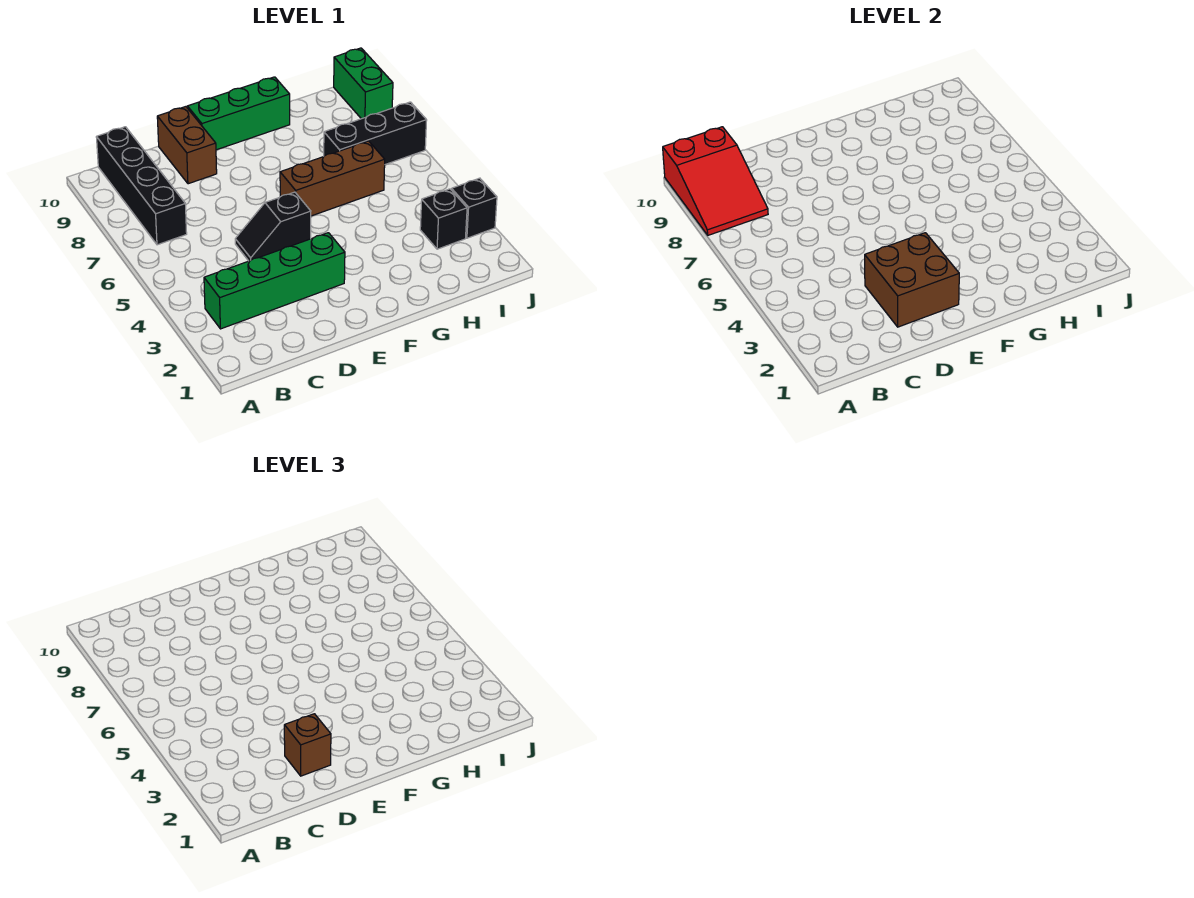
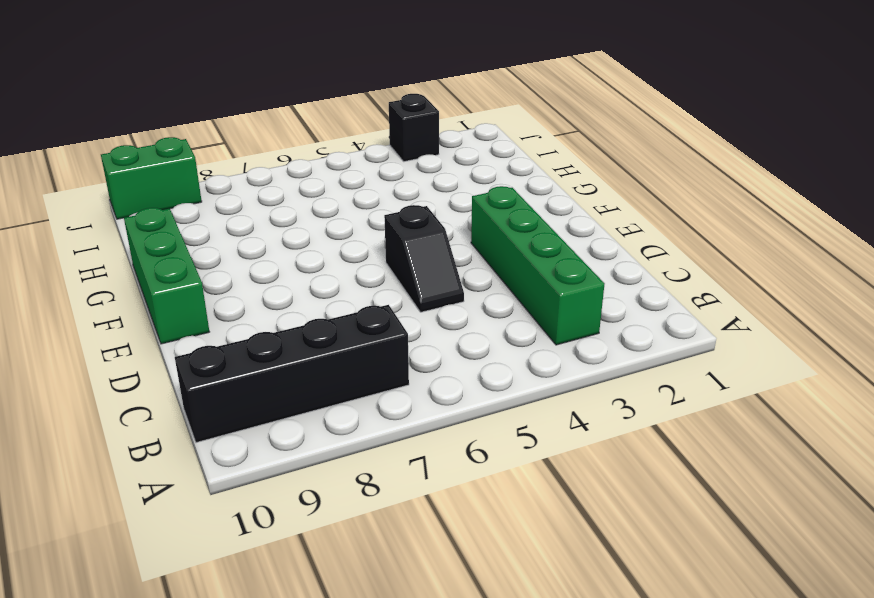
none -> brown brick D9:D10 level 1
none -> brown brick F6:H6 level 1
none -> black brick H7:J7 level 1

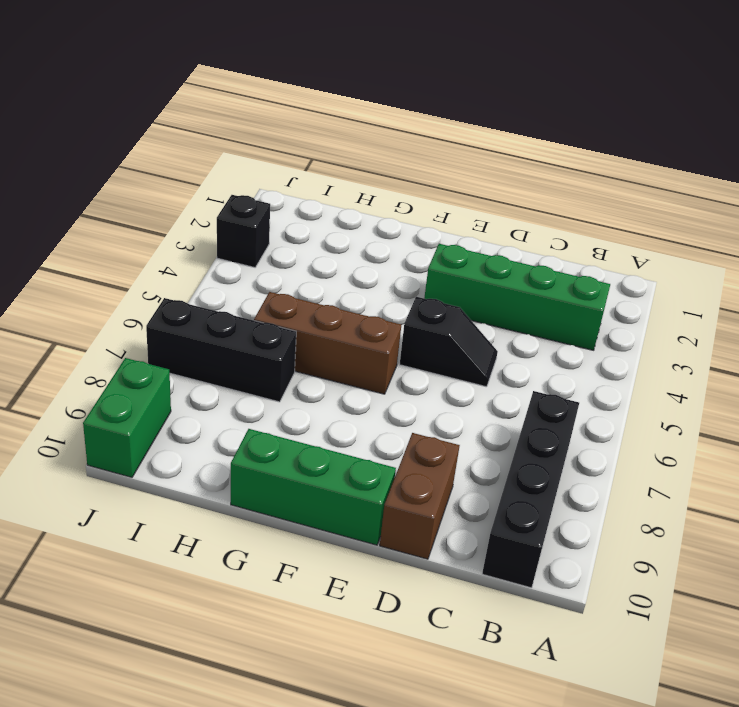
none -> black brick I3 level 1
none -> red slope A8:B10 level 2 top 10
none -> brown brick D2:E3 level 2

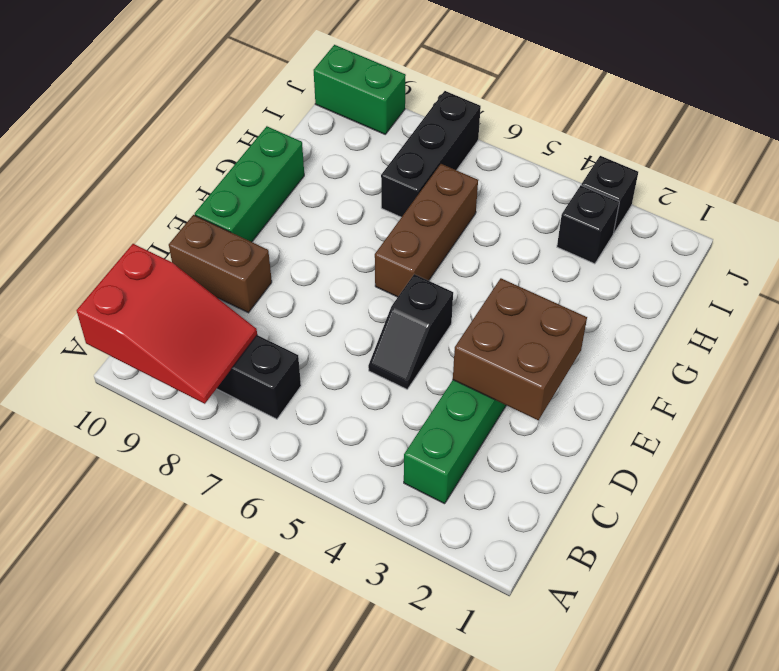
none -> brown brick D2 level 3

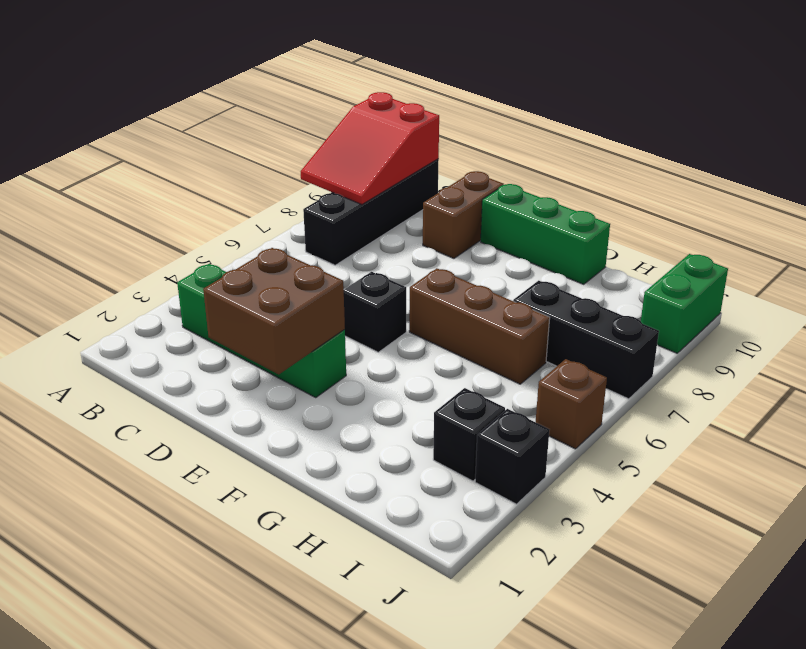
brown brick J5 level 1 -> brown brick D2 level 3

